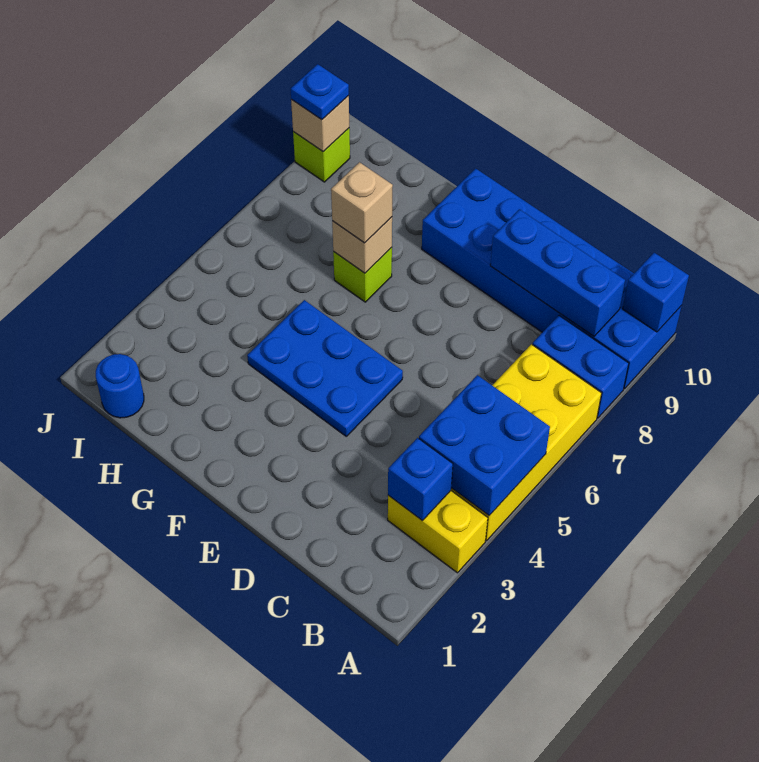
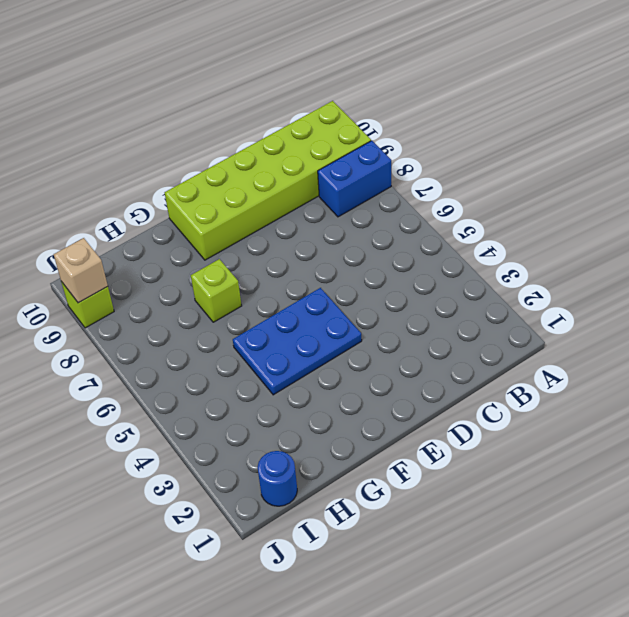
lime brick A9:F10 level 1 -> blue brick A9:F10 level 1
none -> yellow brick A3:B3 level 1
none -> yellow brick A4:B7 level 1
none -> blue brick A4:B5 level 2

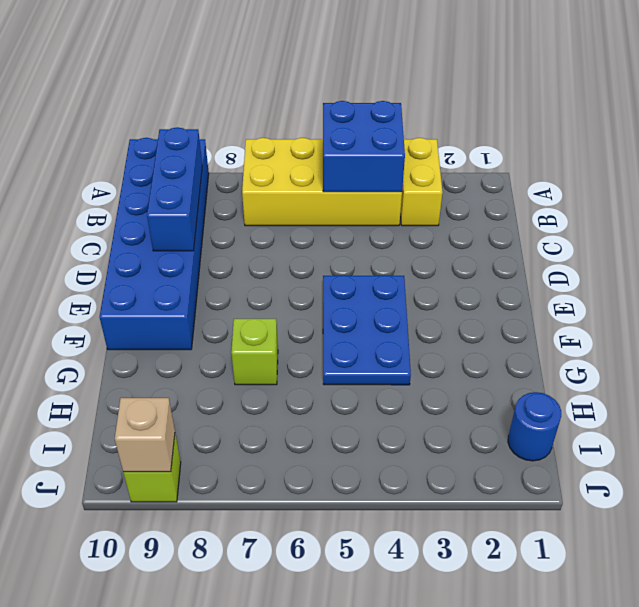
none -> blue brick A8:B8 level 1
none -> blue brick A10 level 2
none -> blue brick B3 level 2

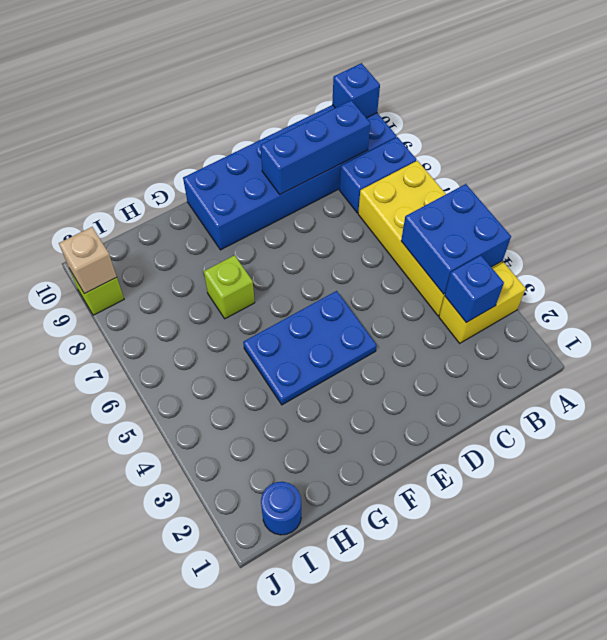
none -> tan brick G7 level 2
none -> tan brick G7 level 3
none -> blue plate J9 level 3

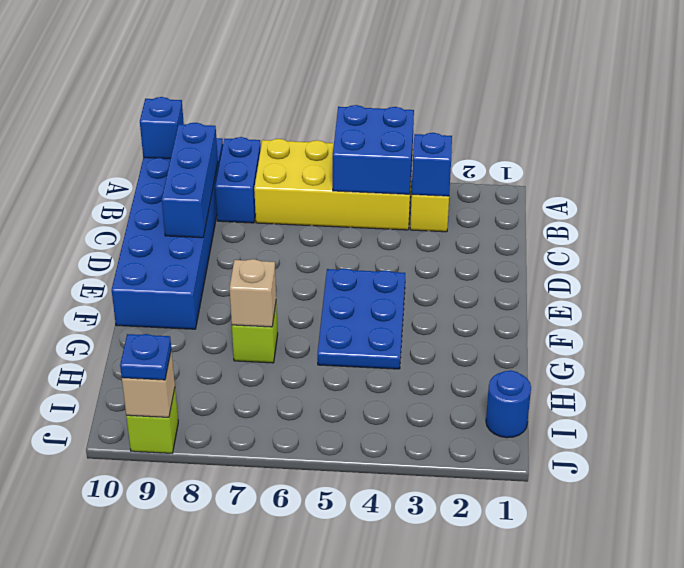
none -> tan brick G7 level 3

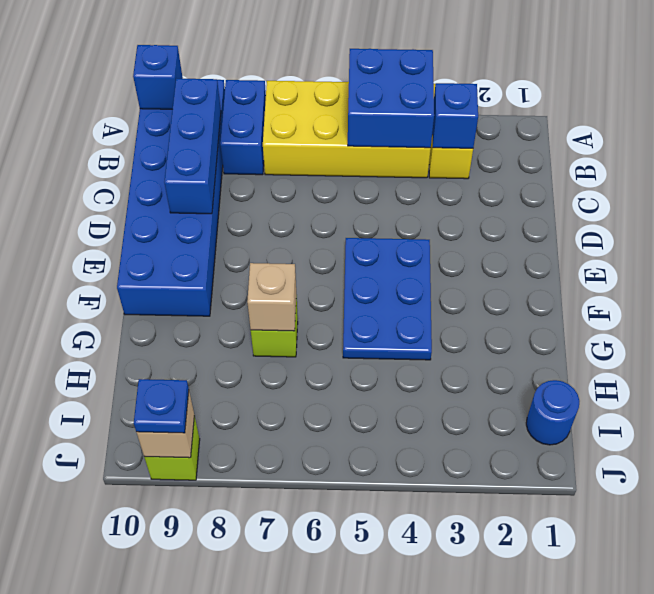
none -> tan brick G7 level 3

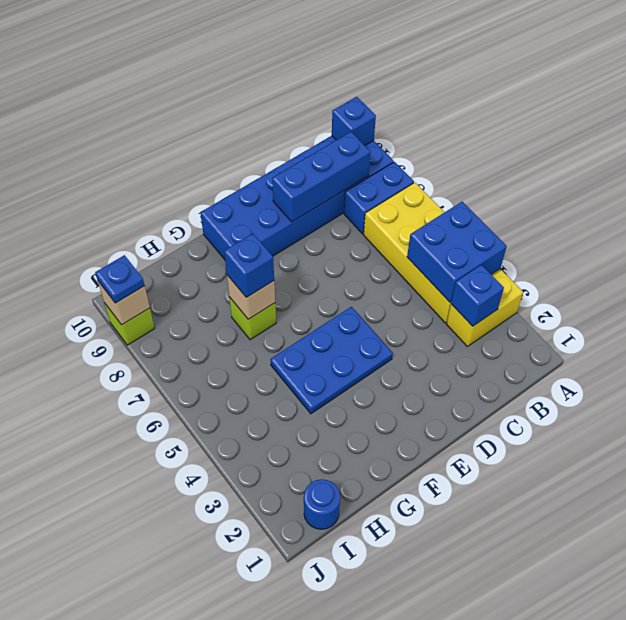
blue brick G7 level 3 -> tan brick G7 level 3

